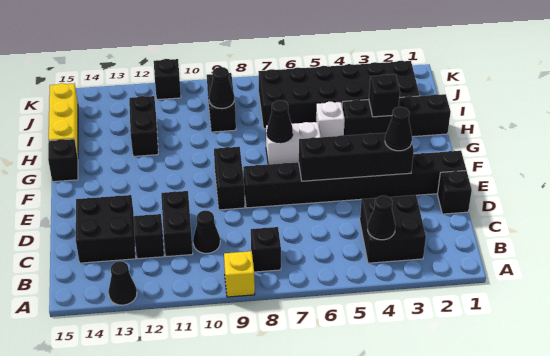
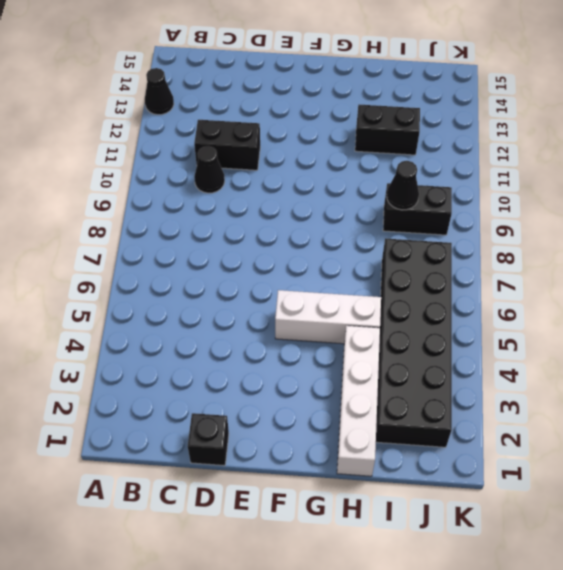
white brick F5:H5 level 1 -> white brick H5 level 1
white brick H1:H4 level 1 -> black brick H1:H4 level 1
none -> yellow brick A9 level 1
none -> black brick B3:C4 level 1
none -> black brick B8 level 1

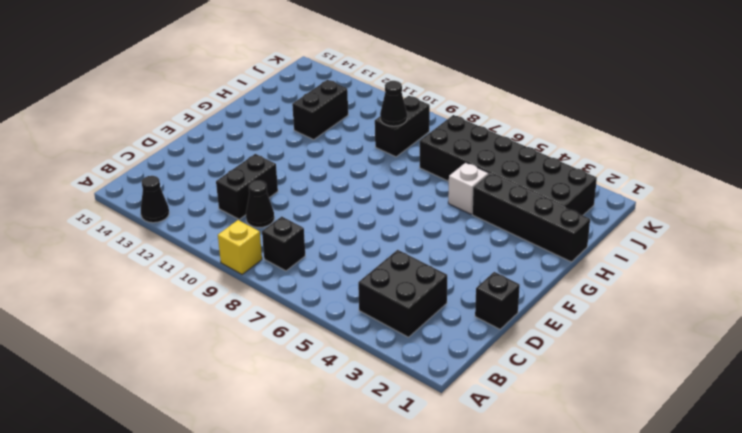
none -> black brick C12 level 1
none -> black brick C13:D14 level 1
none -> black brick E1:E8 level 1

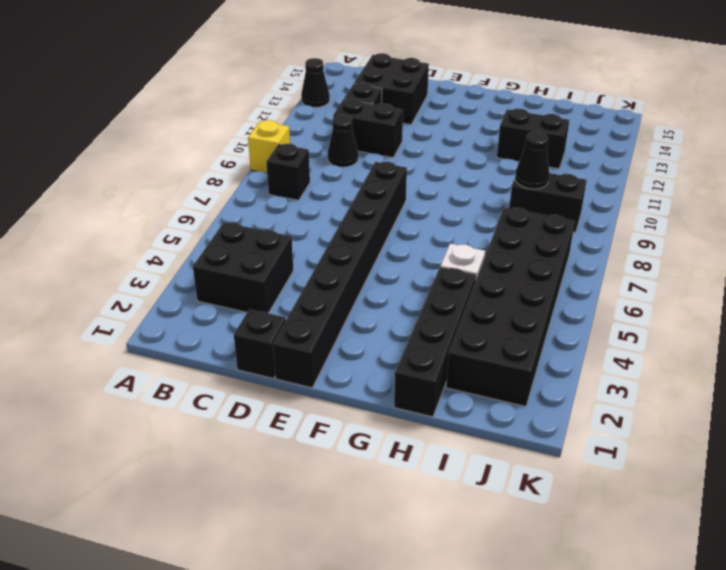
none -> black brick E9:F9 level 1
none -> white brick G6:G7 level 1
none -> black brick G15 level 1

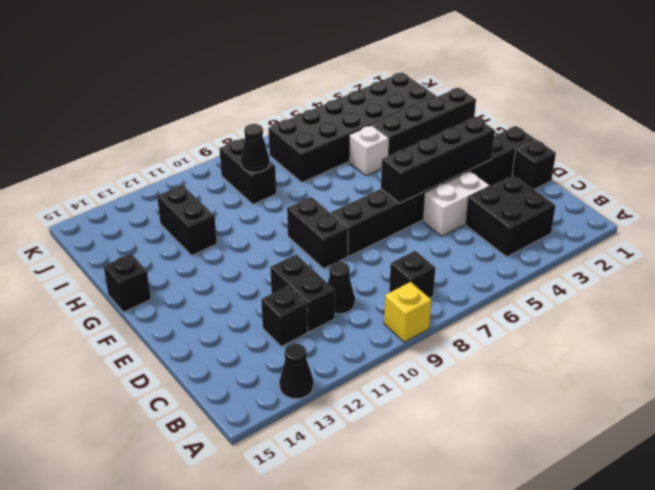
white brick D4:D5 level 1 -> white brick G6:G7 level 1
none -> black brick C13:D14 level 1
none -> yellow brick H15:J15 level 1
none -> black brick K11 level 1

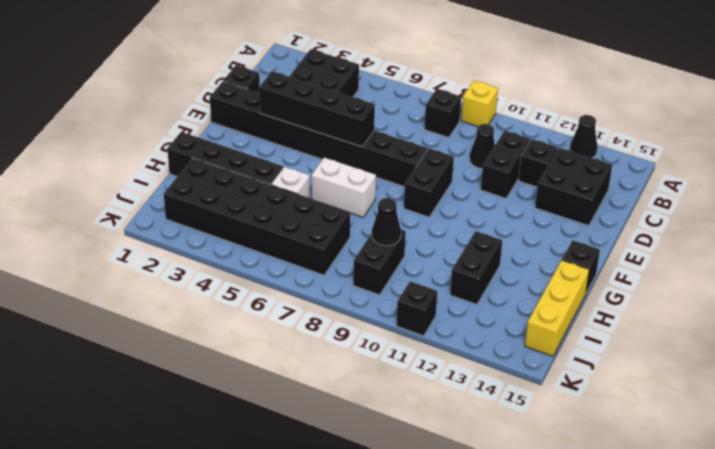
none -> black cone B4 level 2
none -> black cone G7 level 2
none -> black brick H3 level 2

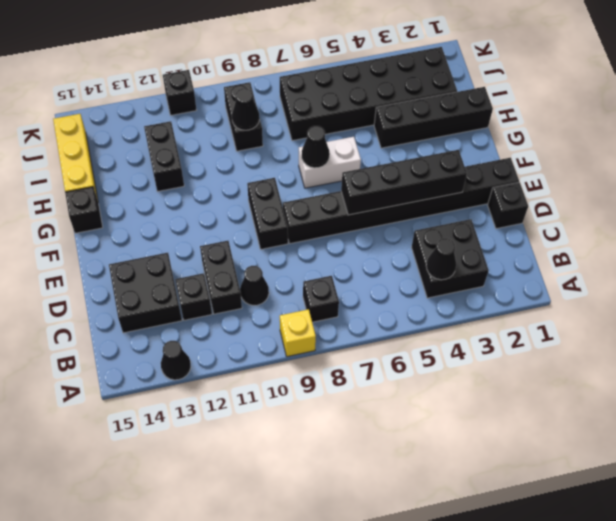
none -> white brick H5 level 1
none -> black brick H3 level 2
none -> black cone E3 level 3

